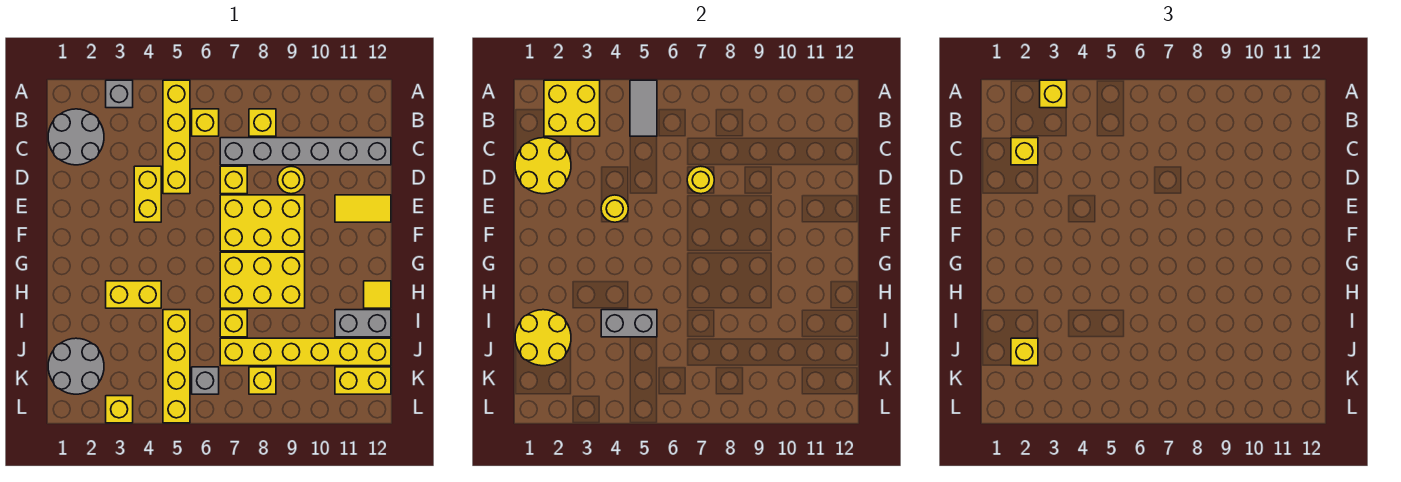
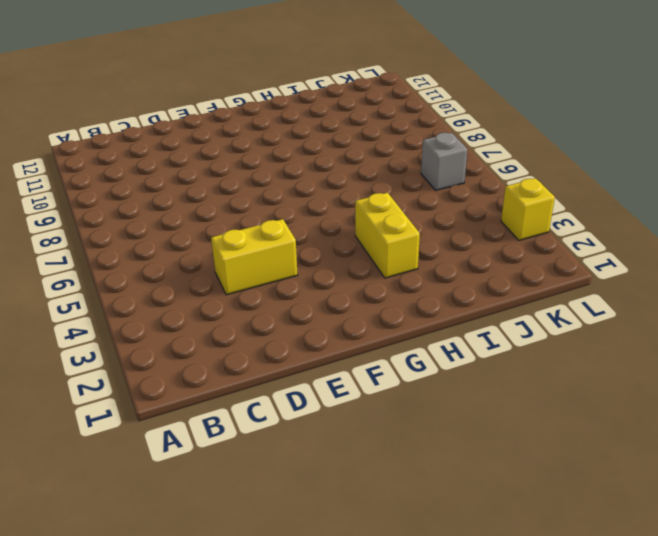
none -> grey brick A3 level 1
none -> yellow brick A5:D5 level 1
none -> grey round brick B1:C2 level 1
none -> yellow brick B6 level 1

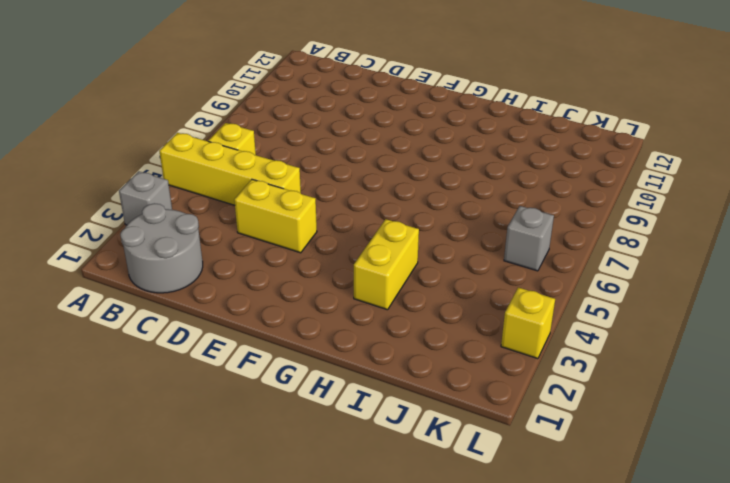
none -> yellow brick B8 level 1
none -> grey brick C7:C12 level 1
none -> yellow brick D7 level 1
none -> yellow round brick D9 level 1

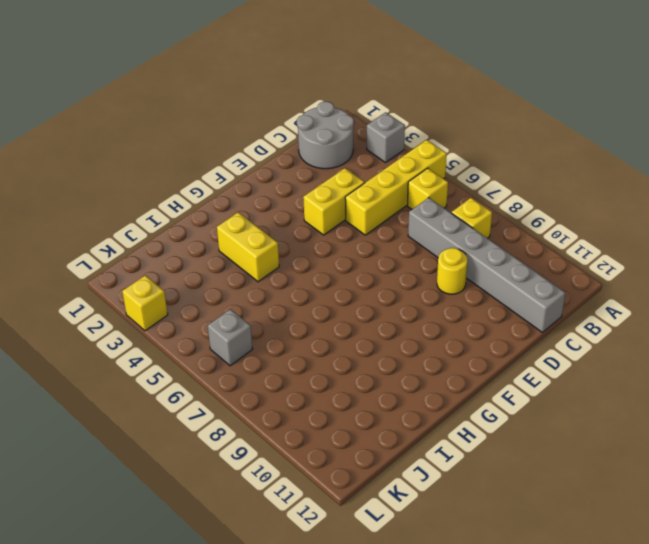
none -> yellow brick D7 level 1
none -> yellow brick E7:F9 level 1
none -> yellow tile E11:E12 level 1
none -> yellow brick G7:H9 level 1

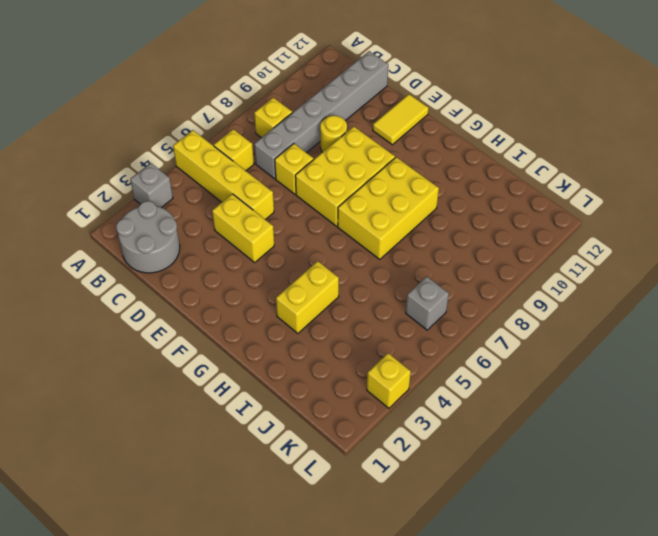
none -> yellow tile H12 level 1
none -> yellow brick I5:L5 level 1
none -> yellow brick I7 level 1
none -> grey brick I11:I12 level 1

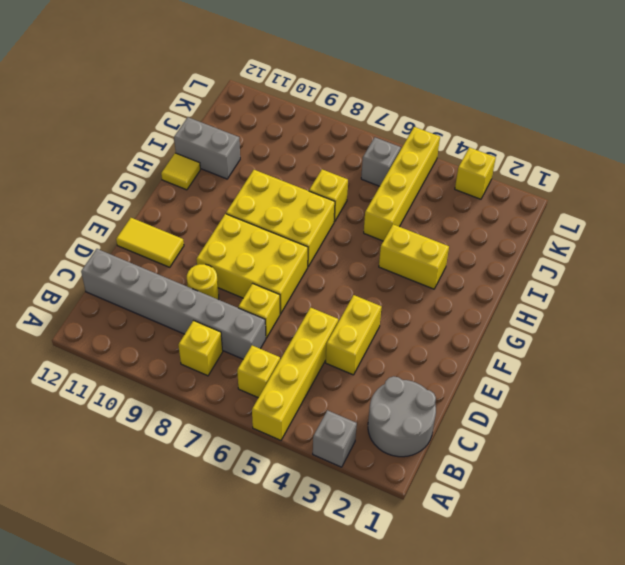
none -> grey round brick J1:K2 level 1
none -> yellow brick J7:J12 level 1
none -> yellow brick K8 level 1
none -> yellow brick K11:K12 level 1

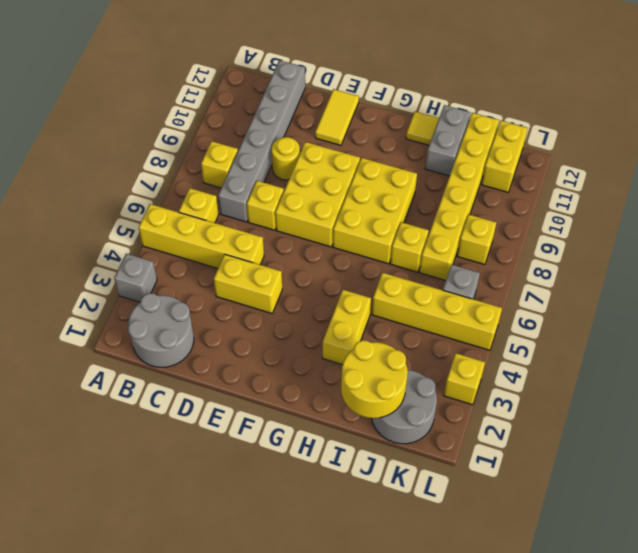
none -> yellow brick A2:B3 level 2
none -> grey tile A5:B5 level 2
none -> yellow round brick C1:D2 level 2
none -> yellow round brick D7 level 2

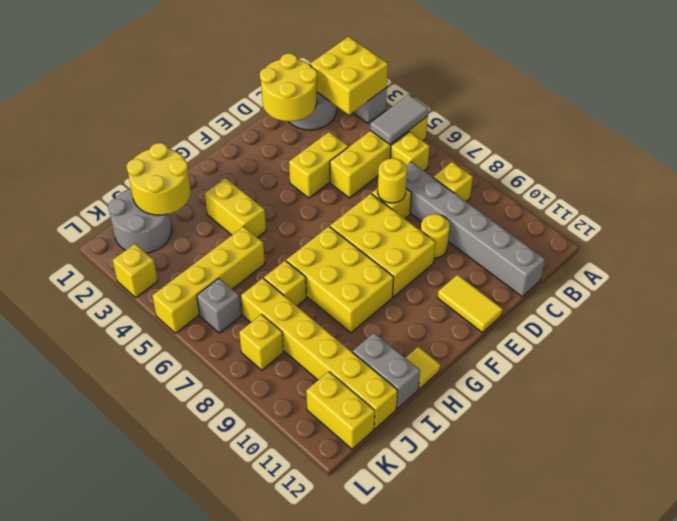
none -> yellow round brick E4 level 2
none -> grey brick I4:I5 level 2
none -> yellow brick A3 level 3
none -> yellow brick C2 level 3

